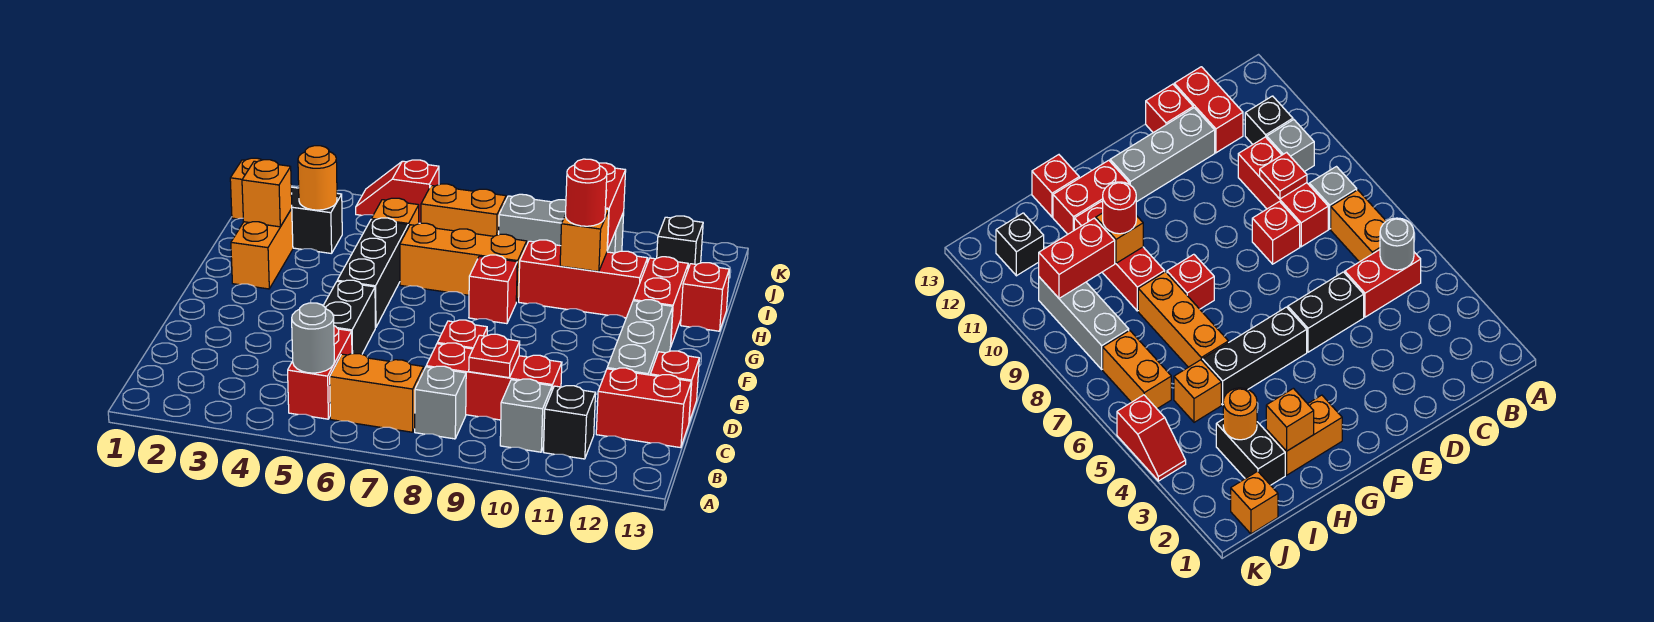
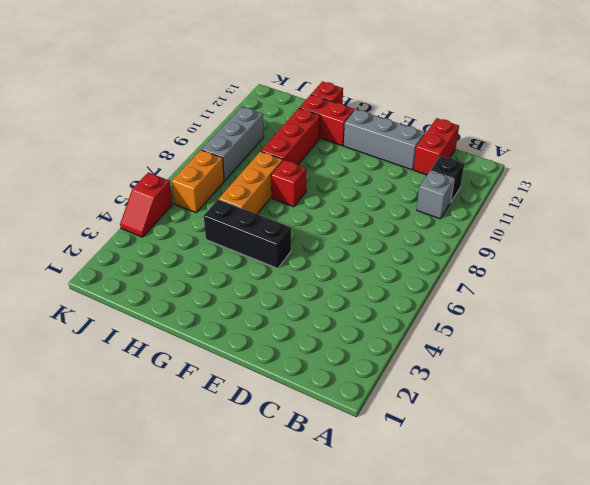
none -> red brick B5:C5 level 1
none -> orange brick B6:B7 level 1
none -> grey brick B8 level 1
none -> red brick C8:C10 level 1

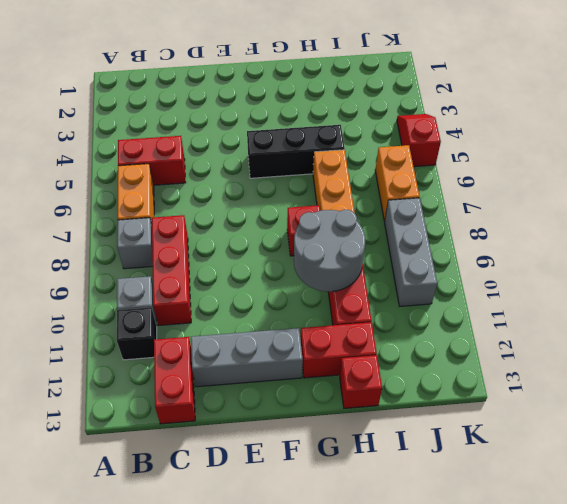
grey round brick G9:H10 level 2 -> orange brick H10 level 2
none -> black brick D5:E5 level 1
none -> red brick D8 level 1
none -> red brick D13 level 1
none -> orange brick G2:H2 level 1

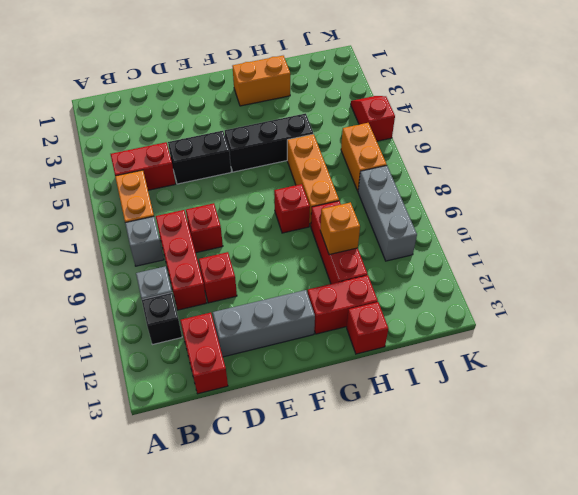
red brick D10 level 1 -> red brick D13 level 1
none -> black brick I2:I3 level 1
none -> orange brick I5 level 1
none -> orange brick J1 level 1
none -> black brick J12 level 1

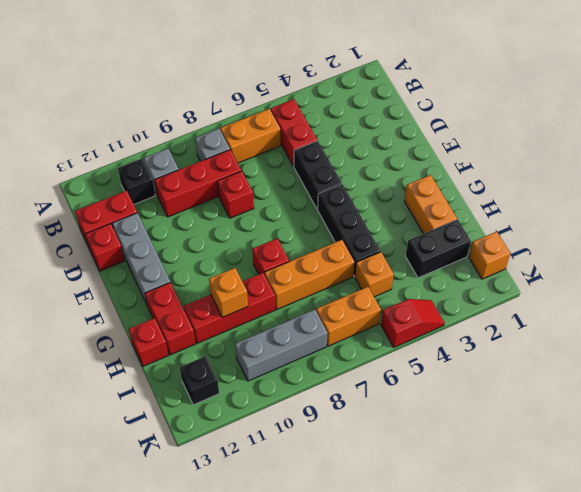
none -> grey round brick B5 level 2
none -> red plate C9 level 2
none -> orange brick H2 level 2
none -> orange round brick I3 level 2

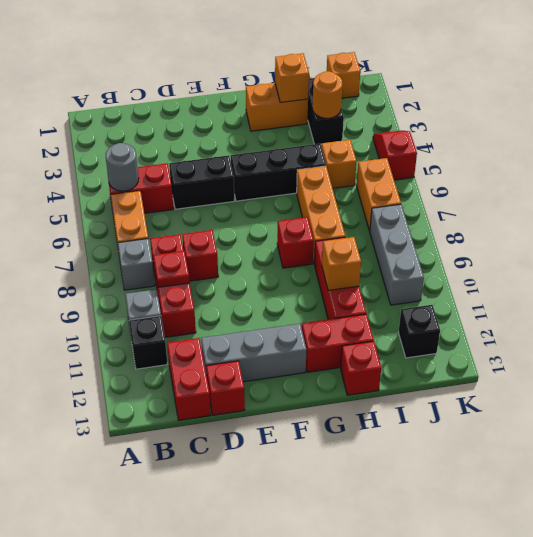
none -> red brick I10:J10 level 2
none -> red round brick H10 level 3

